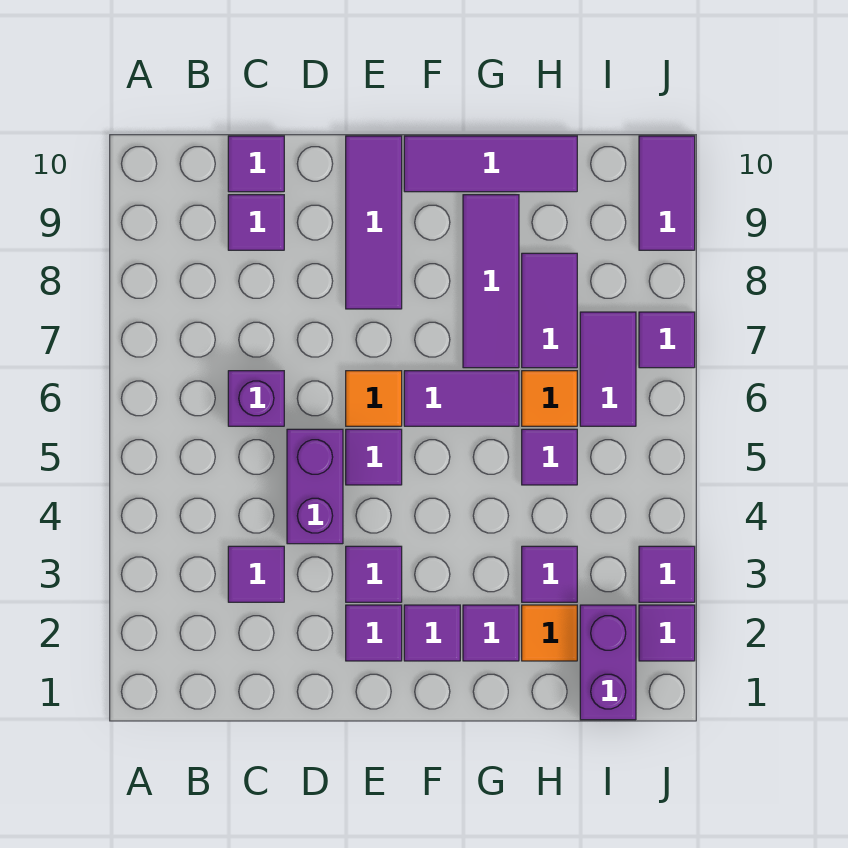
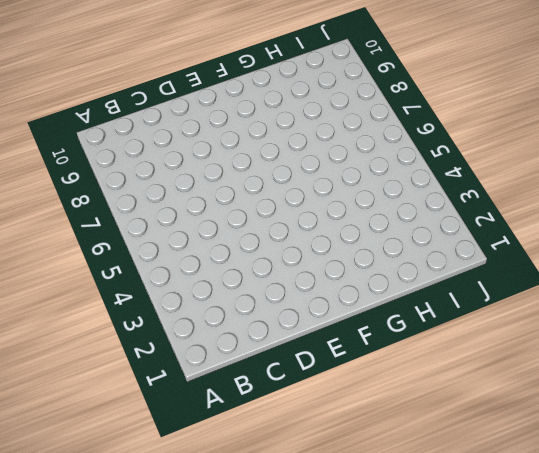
none -> purple tile C3 level 1
none -> purple brick C6 level 1
none -> purple tile C9 level 1

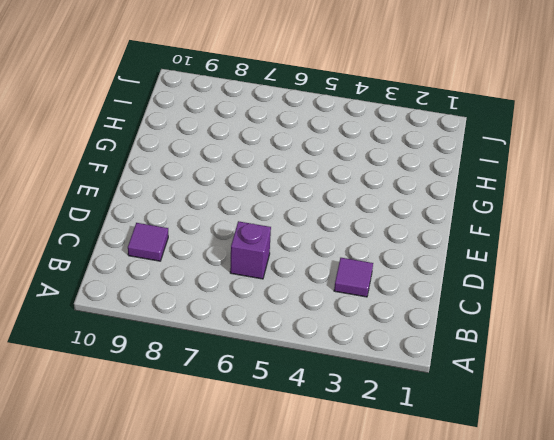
none -> purple tile C10 level 1
none -> purple brick D4:D5 level 1
none -> purple tile E2 level 1

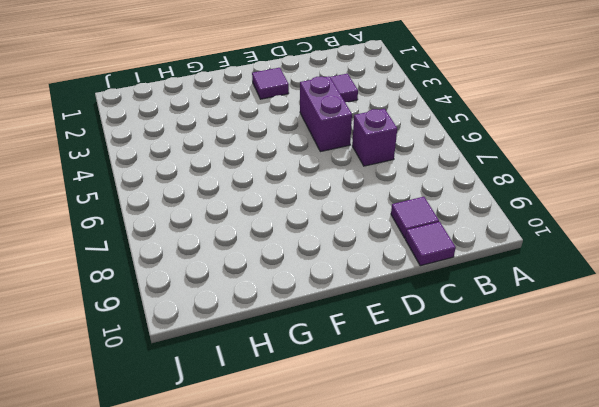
none -> purple tile E3 level 1
none -> purple tile E5 level 1
none -> orange tile E6 level 1

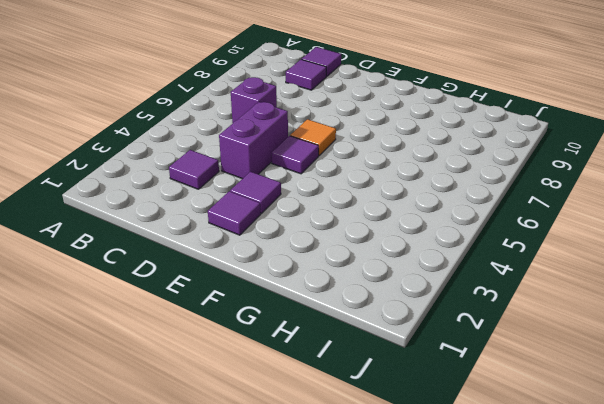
none -> purple tile E8:E10 level 1
none -> purple tile F2 level 1
none -> purple tile F6:G6 level 1

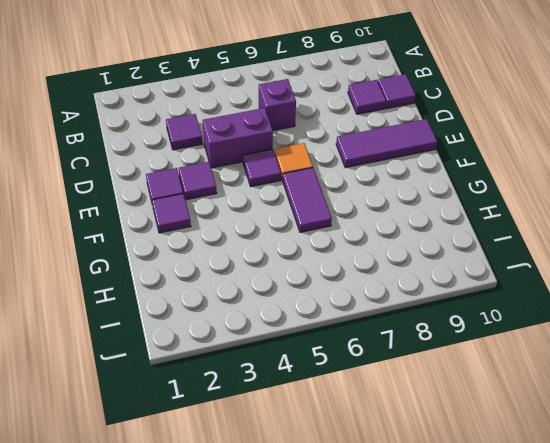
none -> purple tile F10:H10 level 1
none -> purple tile G2 level 1
none -> purple tile G7:G9 level 1

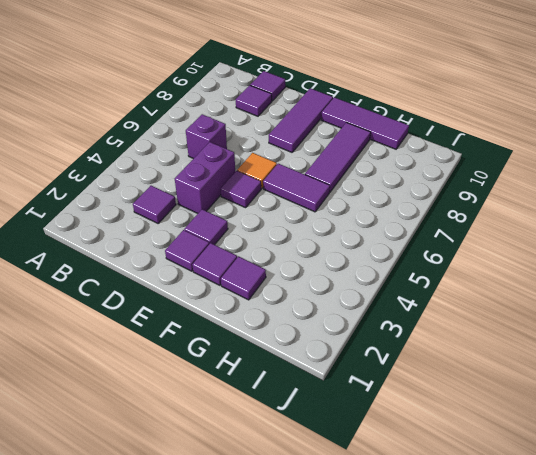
none -> orange tile H2 level 1
none -> purple tile H3 level 1
none -> purple tile H5 level 1

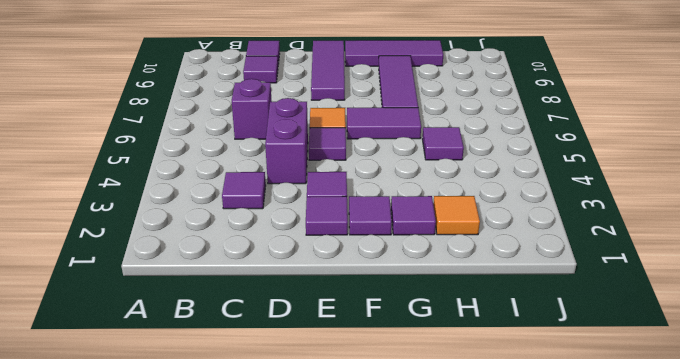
none -> purple tile H3 level 1
none -> orange tile H6 level 1
none -> purple tile H7:H8 level 1

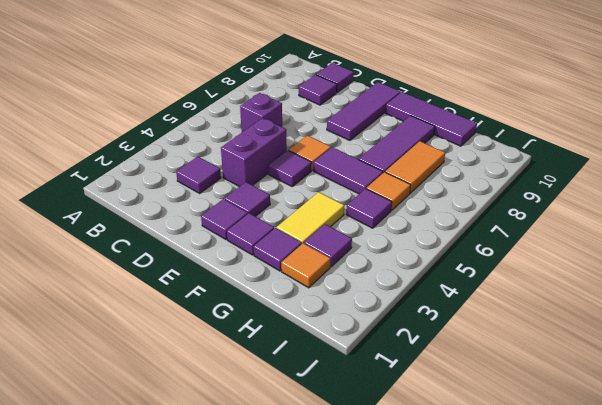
yellow tile G3:G4 level 1 -> none
orange tile H7:H8 level 1 -> purple tile H7:H8 level 1
none -> purple brick I1:I2 level 1
none -> purple tile I6:I7 level 1
none -> purple tile J2 level 1

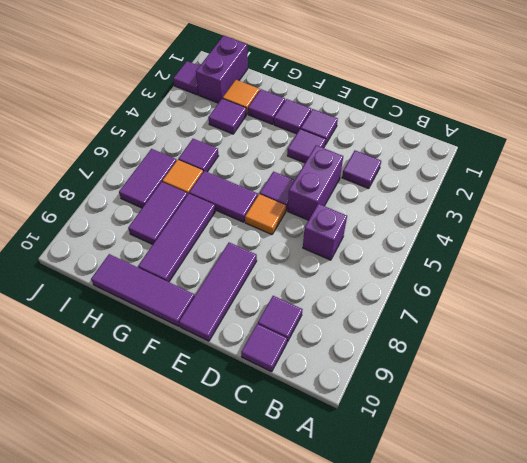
none -> purple tile J3 level 1
none -> purple tile J7 level 1
none -> purple tile J9:J10 level 1

